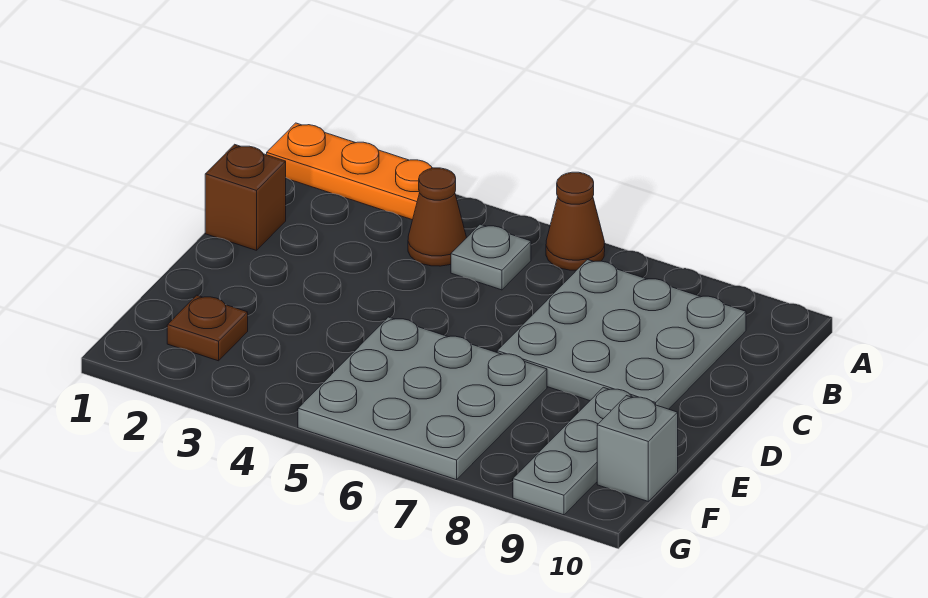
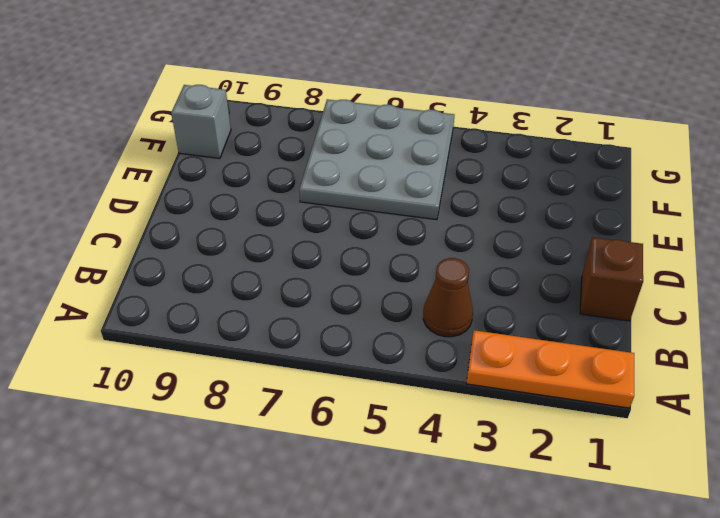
none -> brown cone A6 level 1
none -> grey plate B5 level 1

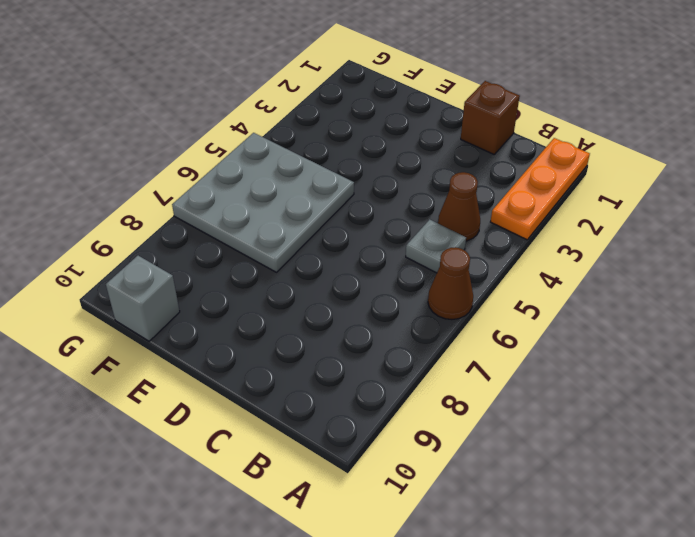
none -> grey plate B7:D9 level 1
none -> grey plate E9:G9 level 1

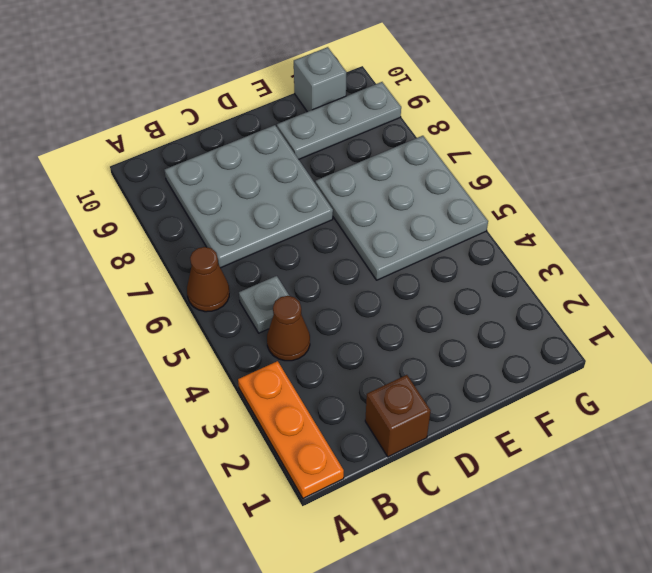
none -> brown plate F2 level 1

